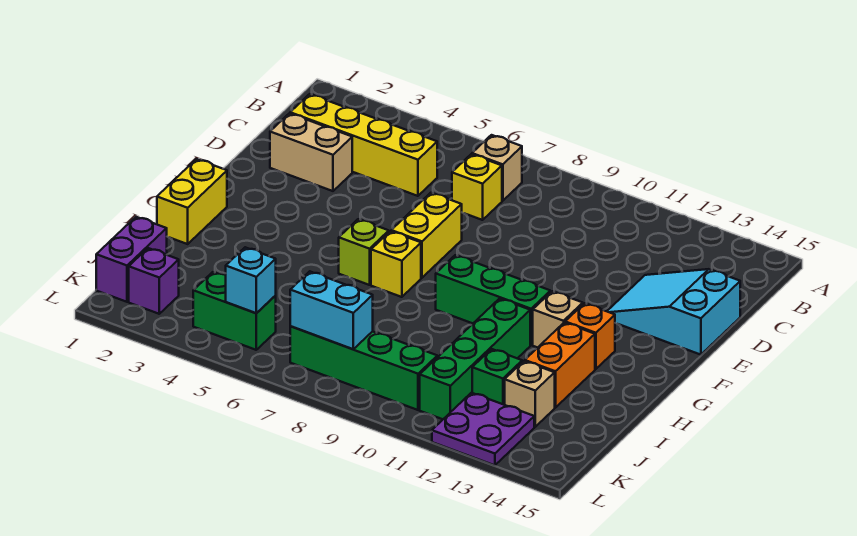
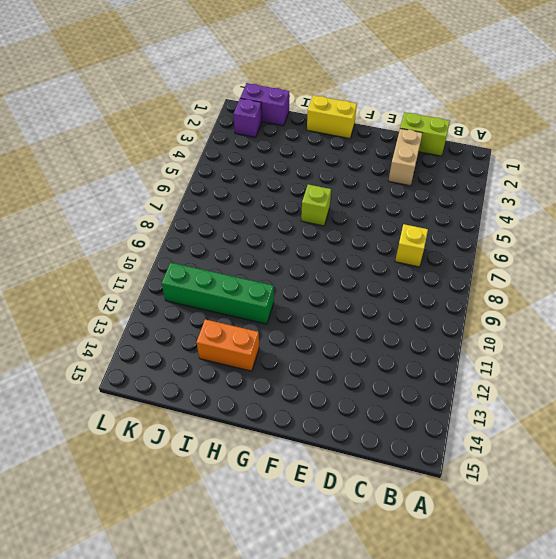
lime brick C1:D1 level 1 -> none
none -> tan brick B7 level 1
none -> yellow brick C2:C5 level 1
none -> cyan slope D13:E15 level 1 top 15

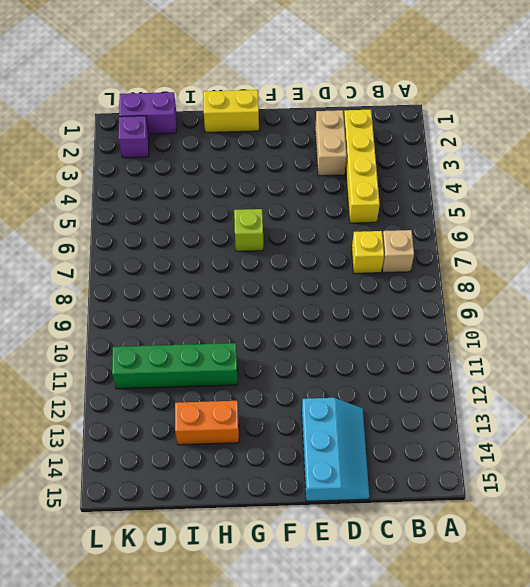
cyan slope D13:E15 level 1 top E -> cyan slope D13:E15 level 1 top 15
none -> yellow brick E7:F7 level 1
none -> yellow brick G7 level 1
none -> green brick G9:G11 level 1

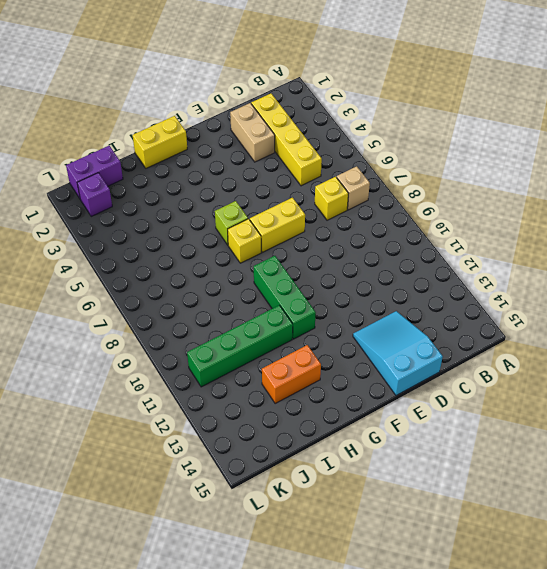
none -> tan brick G12 level 1
none -> orange brick G13 level 1
none -> green brick J12 level 1

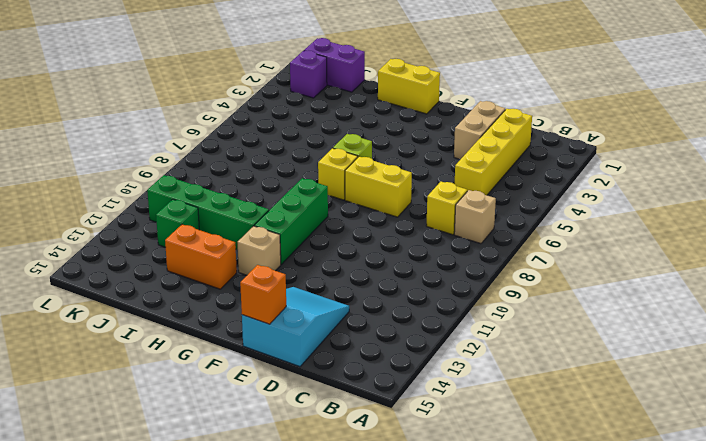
orange brick E15 level 2 -> orange brick G13 level 1
none -> tan brick J13 level 1
none -> green brick K4:K5 level 1
none -> green brick K7:K10 level 1

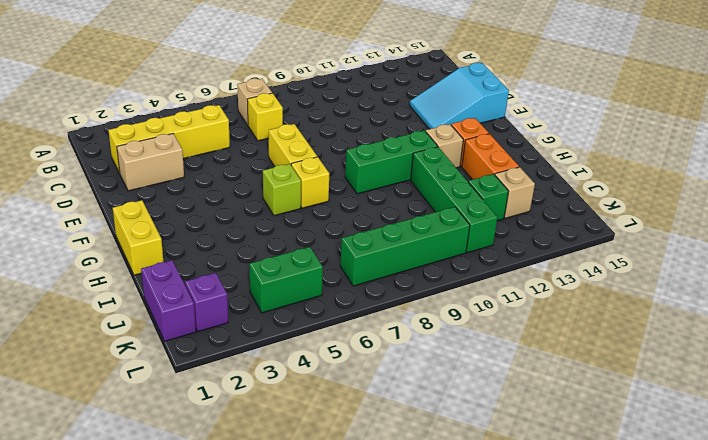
none -> purple plate K12:L13 level 1
none -> cyan brick K5 level 2
none -> cyan brick K7:K8 level 2

